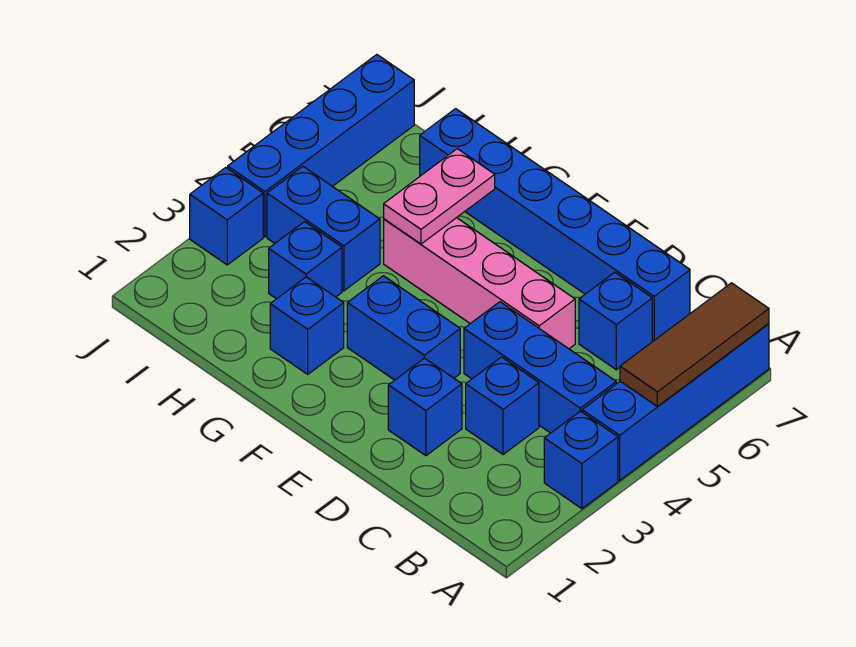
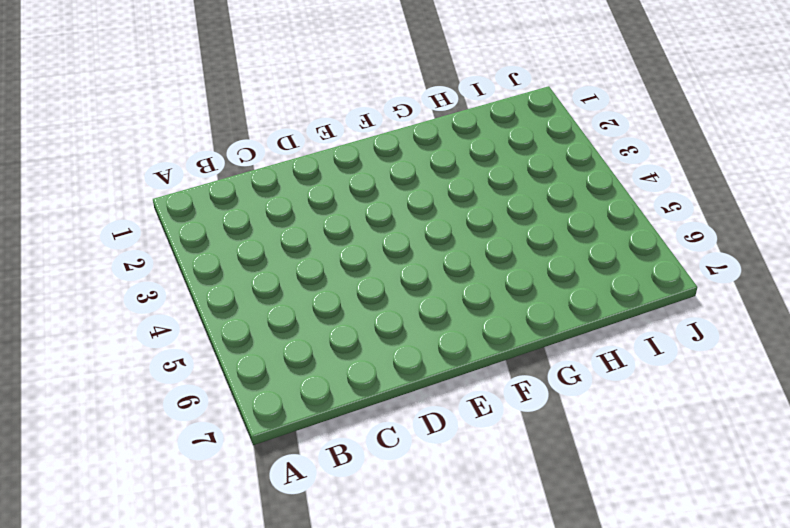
none -> blue brick A3 level 1
none -> blue brick A4:A7 level 1
none -> blue brick B4:D4 level 1

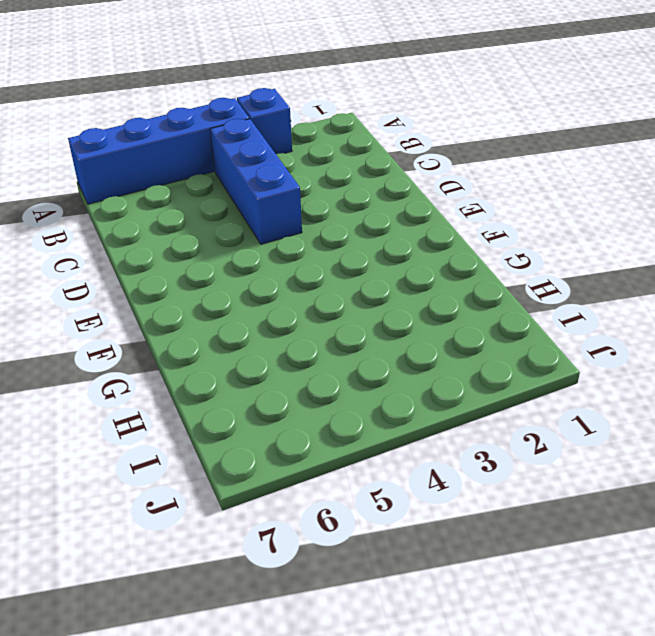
none -> blue brick C3 level 1
none -> blue brick C6 level 1
none -> blue brick C7:H7 level 1

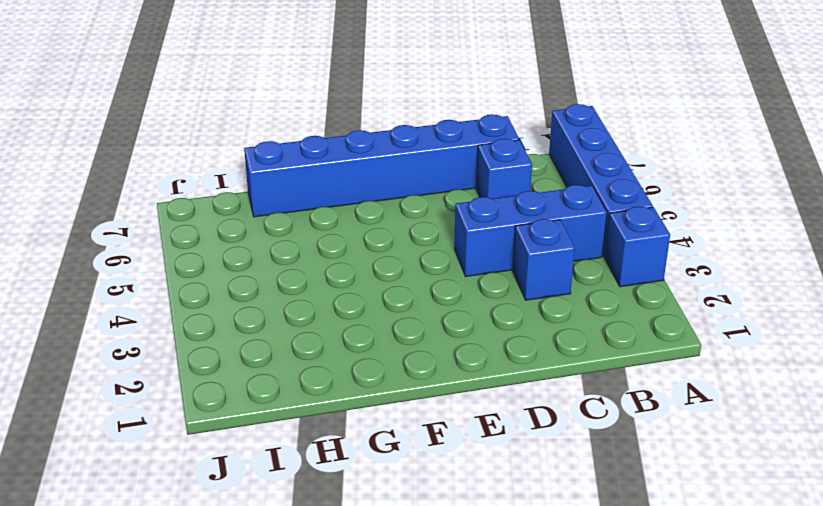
none -> blue brick D2 level 1
none -> pink brick D5:G5 level 1
none -> blue brick E3:F3 level 1

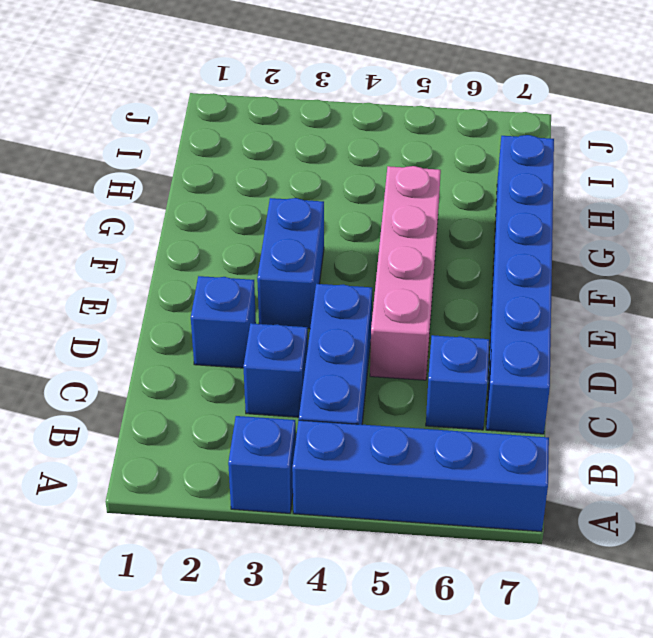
none -> blue brick G2 level 1
none -> blue brick H3 level 1
none -> blue brick H4:I4 level 1

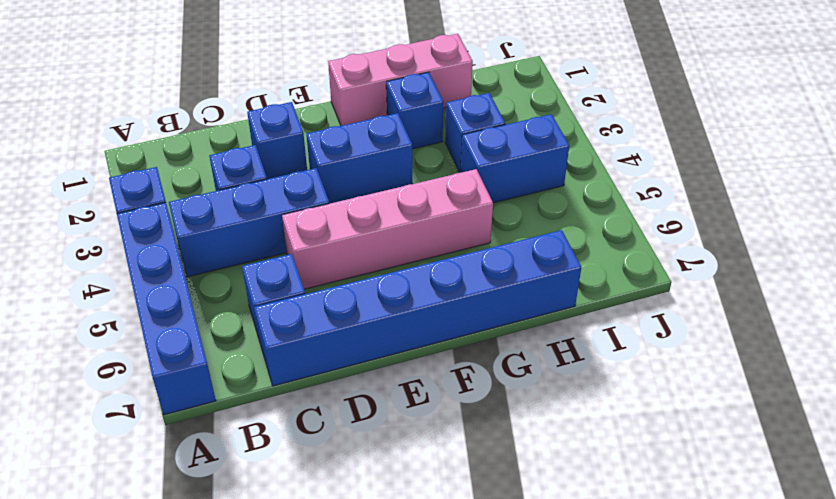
pink brick F1:H1 level 1 -> none
none -> blue brick J3 level 1
none -> blue brick J4:J7 level 1
none -> brown tile A5:A7 level 2

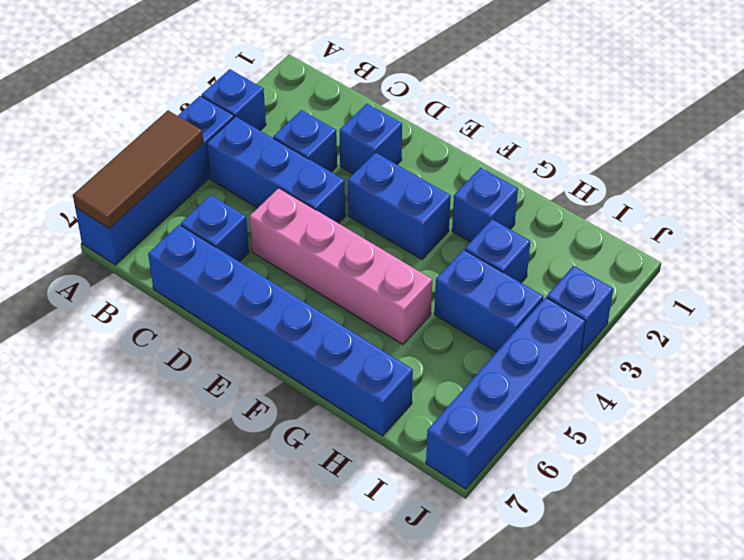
none -> pink plate G5:G6 level 2

